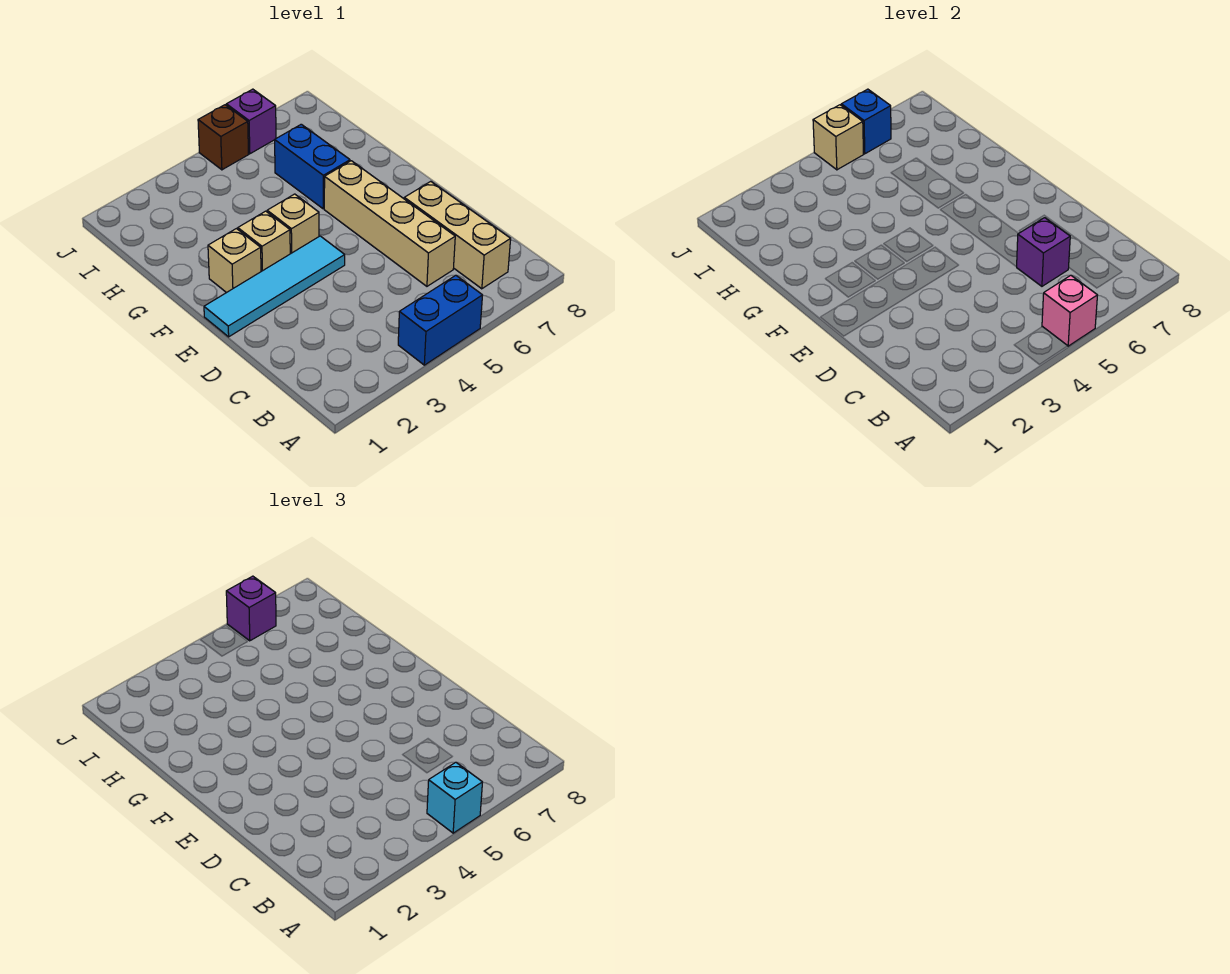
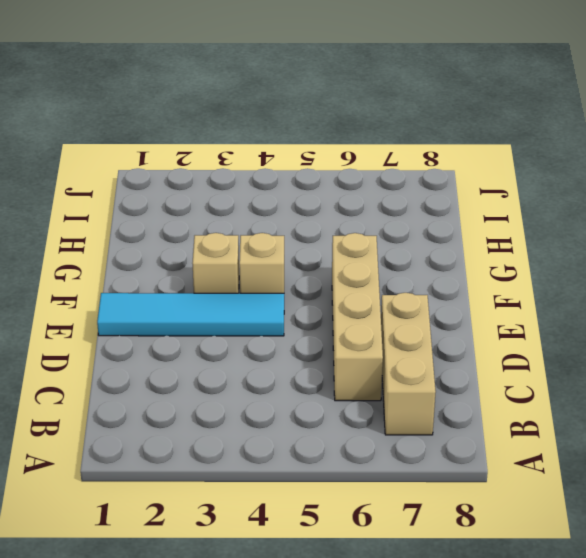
none -> blue brick A4:A5 level 1
none -> tan brick F2 level 1
none -> blue brick G6:H6 level 1

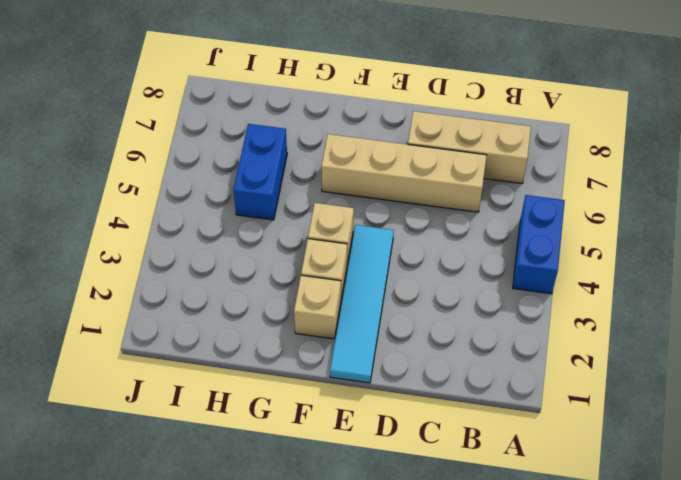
blue brick H5:H6 level 1 -> blue brick G6:H6 level 1
none -> brown brick J5 level 1
none -> purple brick J6 level 1
none -> pink brick A5 level 2

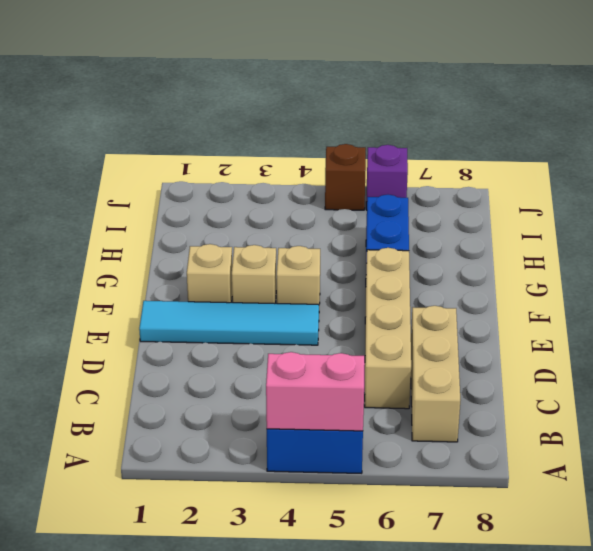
pink brick A4:A5 level 2 -> pink brick A5 level 2
none -> purple brick C6 level 2
none -> tan brick J5 level 2
none -> blue brick J6 level 2

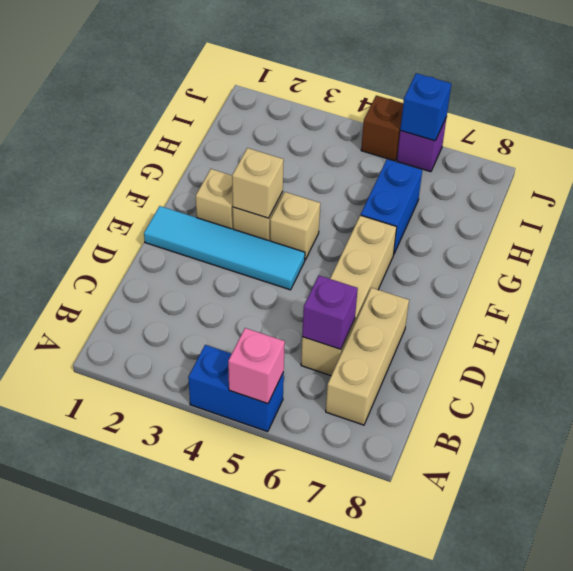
tan brick F3 level 2 -> tan brick J5 level 2
none -> cyan brick A5 level 3
none -> purple brick J6 level 3

